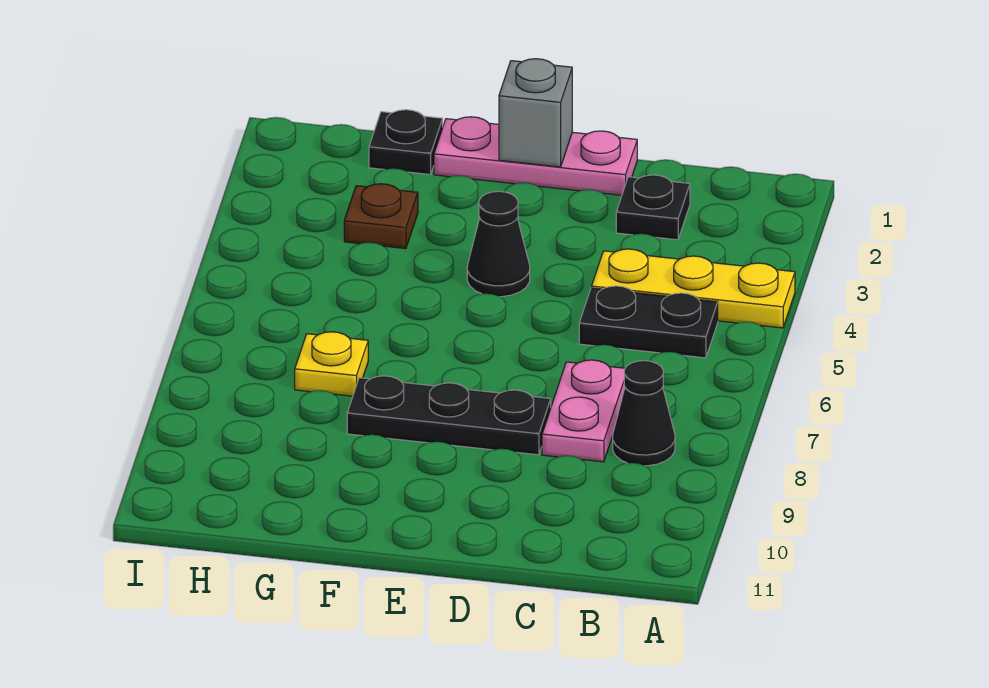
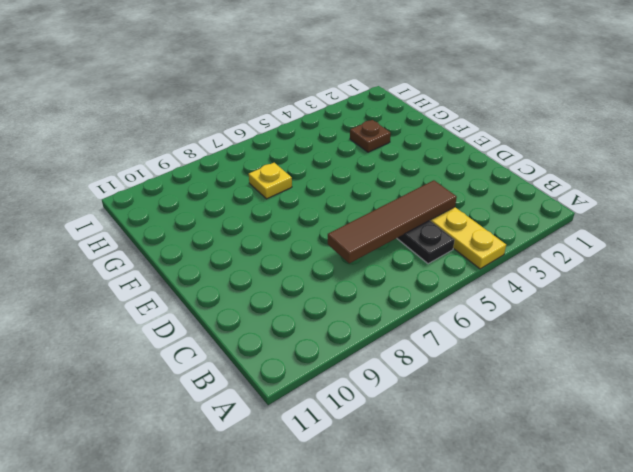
brown tile C4:C7 level 2 -> none
none -> black cone B8 level 1
none -> black plate C2 level 1
none -> pink plate C7:C8 level 1

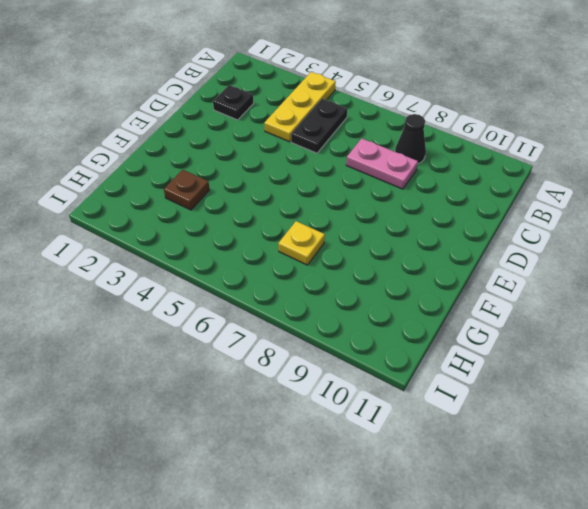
none -> pink plate D1:F1 level 1
none -> black plate D8:F8 level 1
none -> black cone E4 level 1

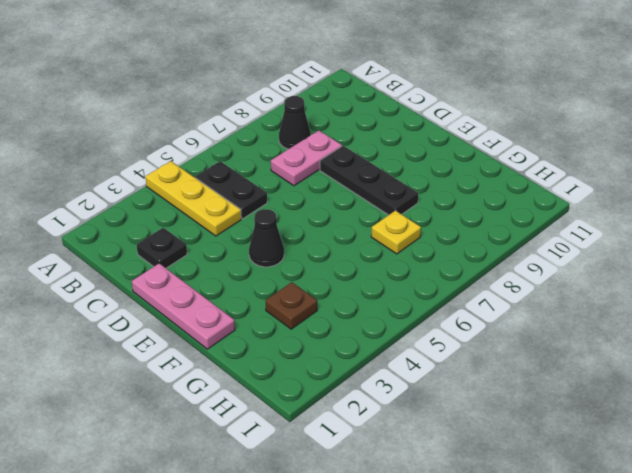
none -> black plate G1 level 1
none -> grey brick E1 level 2

